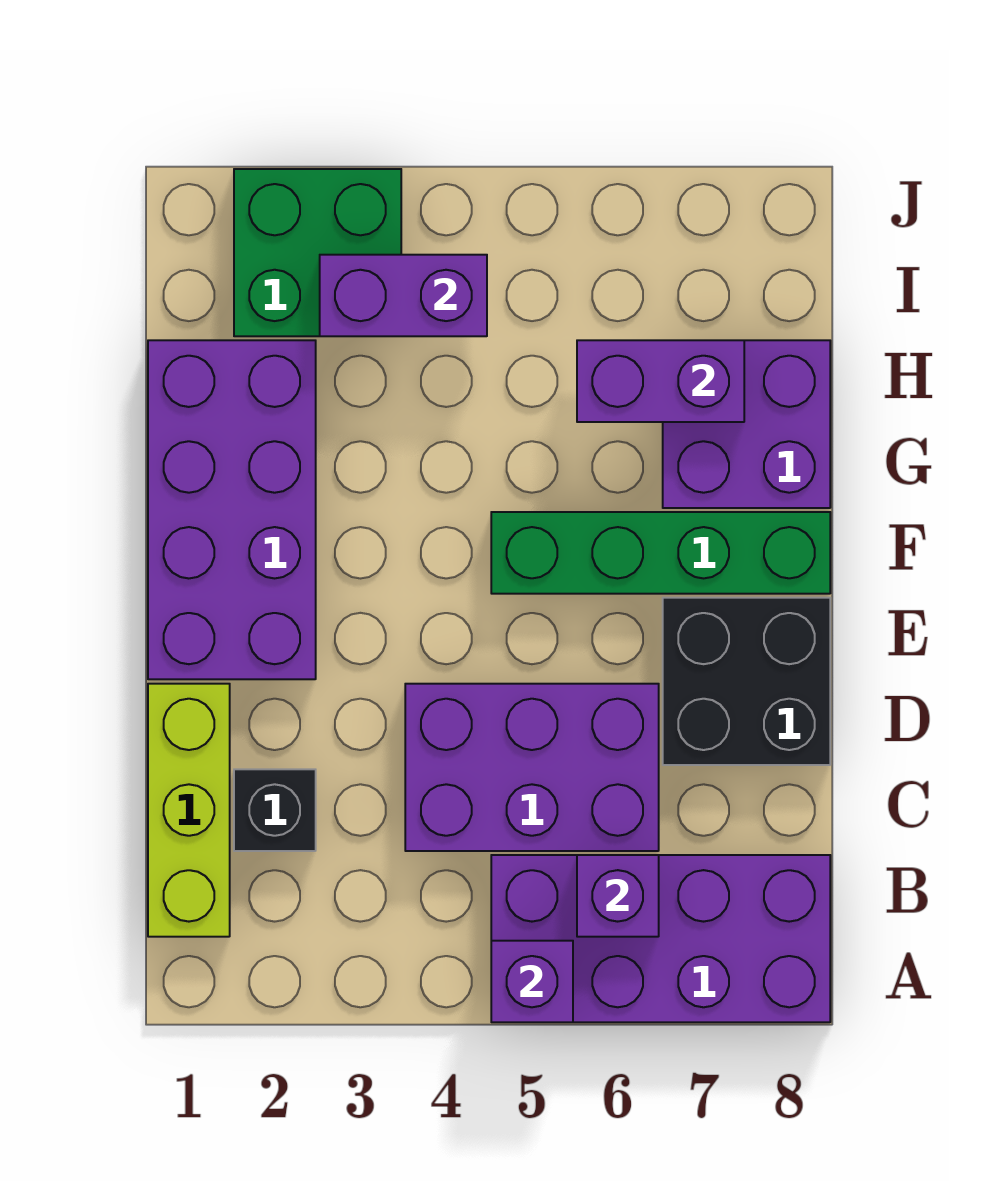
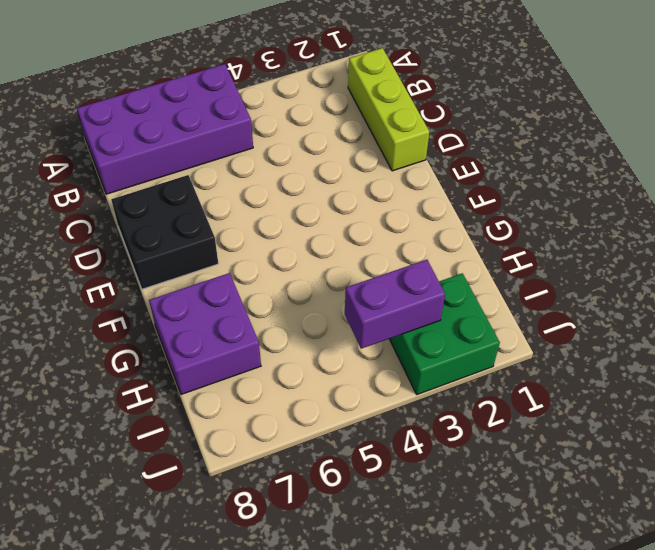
none -> black brick C2 level 1
none -> purple brick C4:D6 level 1
none -> purple brick E1:H2 level 1

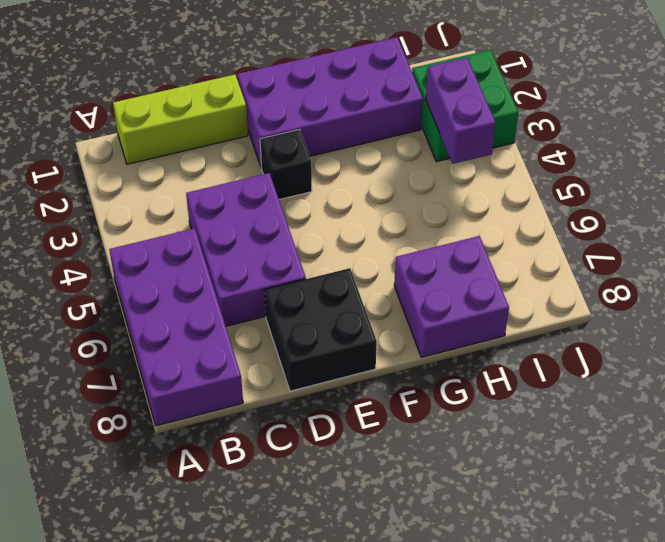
black brick E3 level 1 -> black brick C2 level 1
none -> green brick F5:F8 level 1
none -> purple brick A5 level 2
none -> purple brick B6 level 2

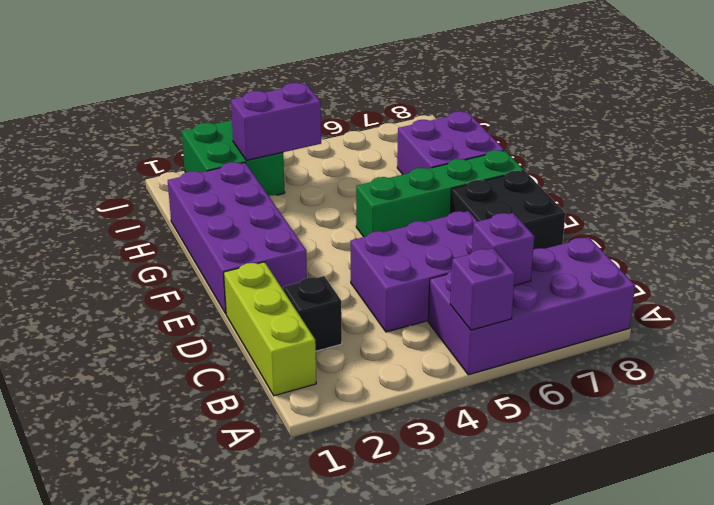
none -> purple brick H6:H7 level 2

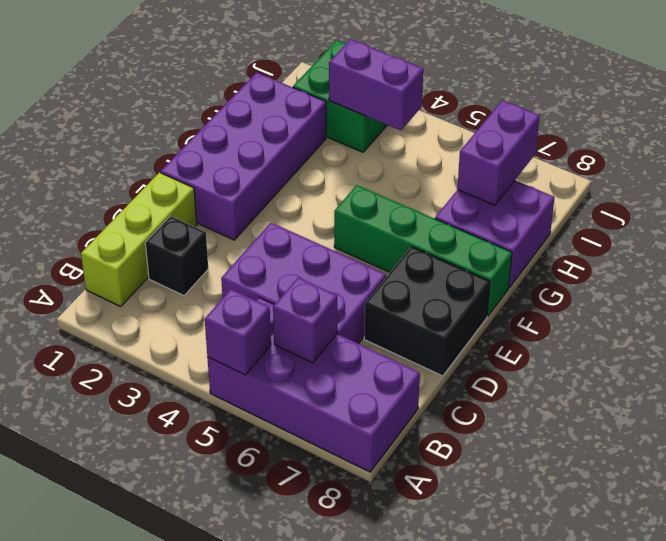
purple brick H7:I7 level 2 -> purple brick H6:H7 level 2

